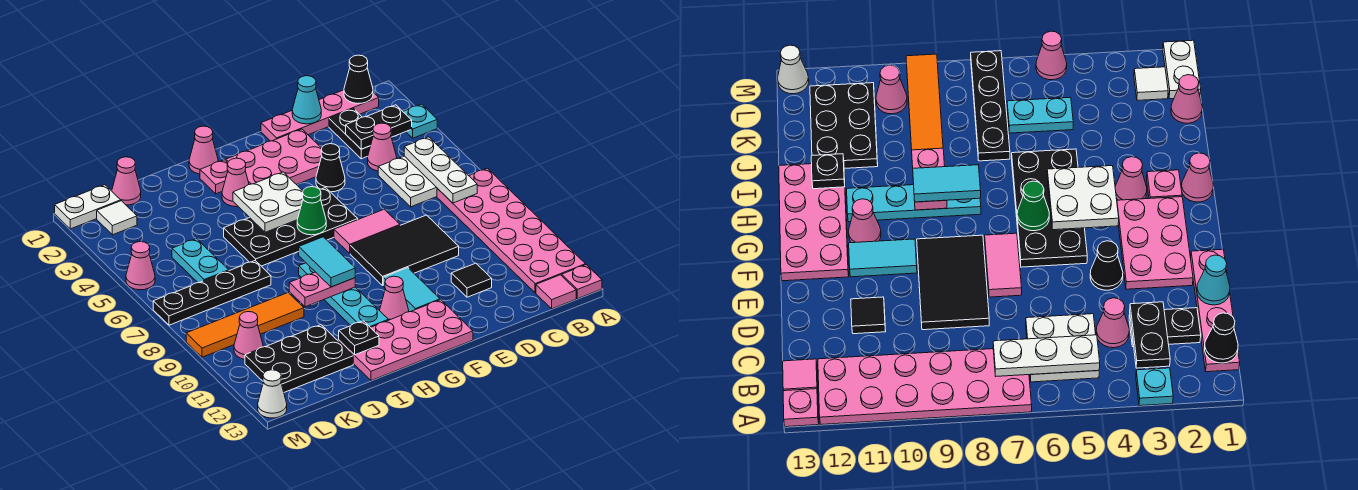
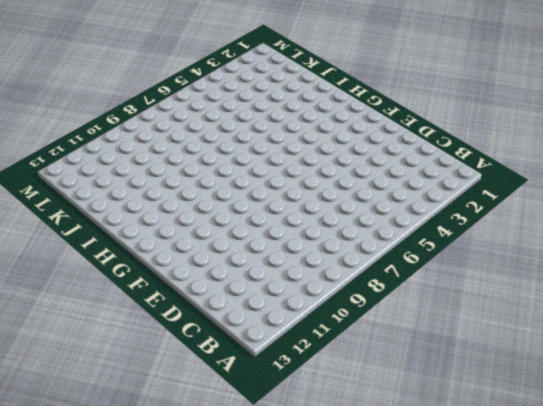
none -> cyan plate A3 level 1
none -> pink plate A7:B12 level 1
none -> pink plate A13 level 1
none -> pink plate B1:E1 level 1

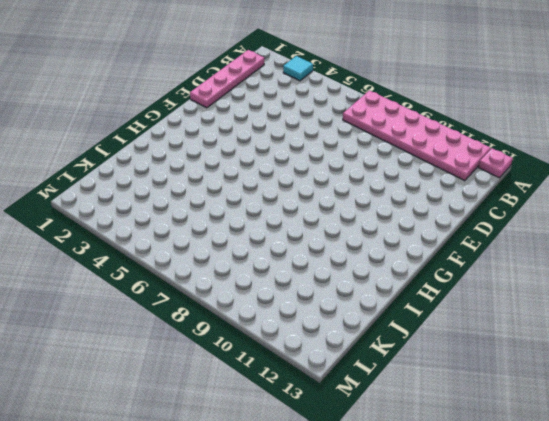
cyan tile A3 level 1 -> cyan plate A3 level 1
none -> white plate B5:C6 level 1
none -> pink tile B13 level 1
none -> black plate C2:C3 level 1
none -> pink cone C4 level 1

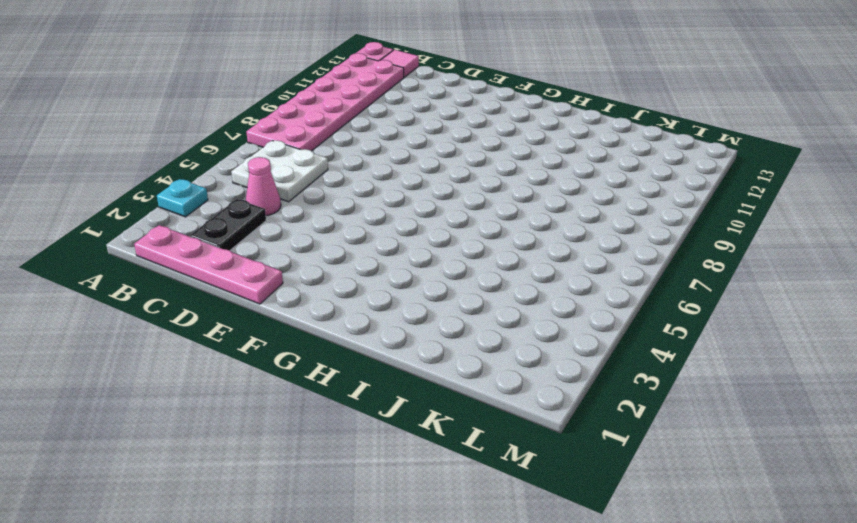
none -> black tile D8:F9 level 1
none -> black tile D11 level 1
none -> pink plate E2:G3 level 1
none -> black cone E4 level 1

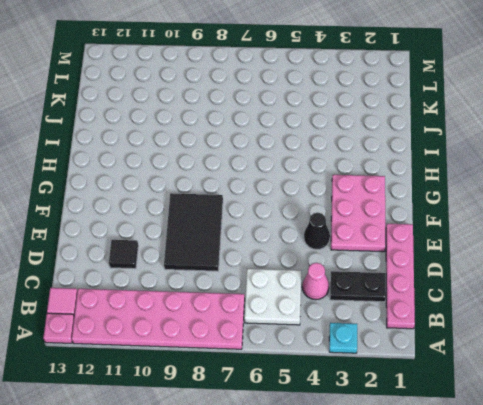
none -> pink tile E7:F7 level 1
none -> black plate F5:I6 level 1
none -> cyan tile F10:F11 level 1
none -> pink plate F12:I13 level 1

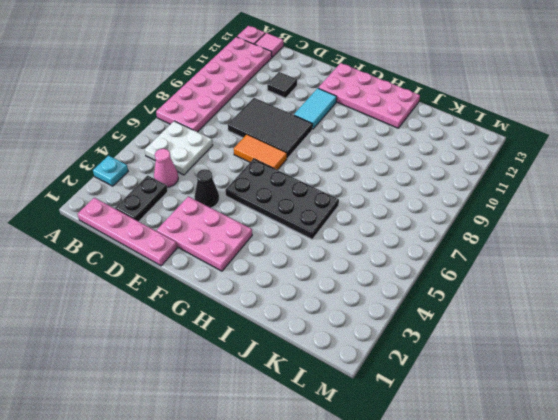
orange tile E7:F7 level 1 -> pink tile E7:F7 level 1
none -> pink cone G11 level 1
none -> pink cone H1 level 1
none -> pink plate H2 level 1
none -> pink cone H3 level 1

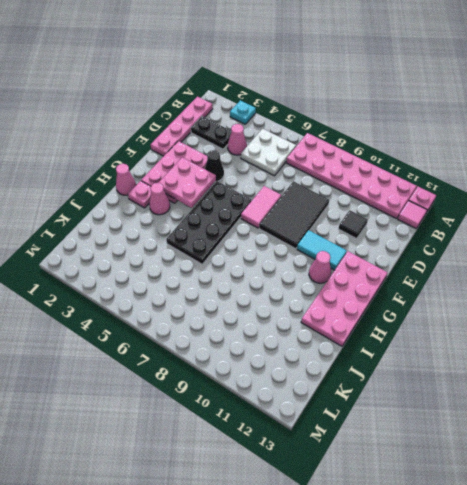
pink plate F3:G4 level 2 -> white plate G4:H5 level 2
none -> cyan plate H8:H11 level 1
none -> black plate J7:M7 level 1
none -> orange tile J9:M9 level 1
none -> black plate J11:L12 level 1

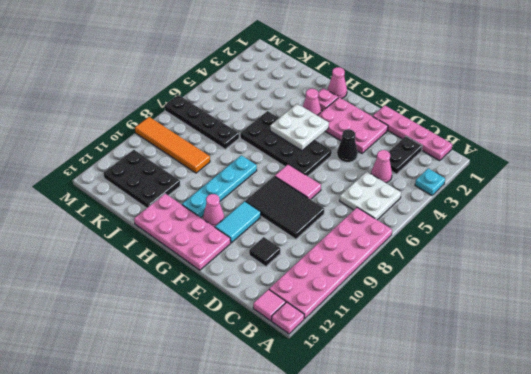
none -> pink cone K1 level 1
none -> cyan plate K5:K6 level 1
none -> white plate L1:M1 level 1
none -> white tile L2 level 1

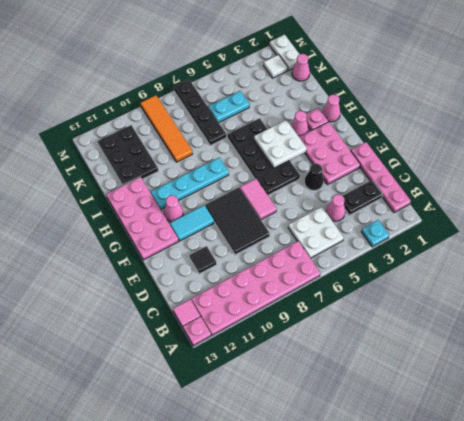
none -> pink cone L10 level 1
none -> pink cone M5 level 1
none -> white cone M13 level 1
none -> black cone B1 level 2

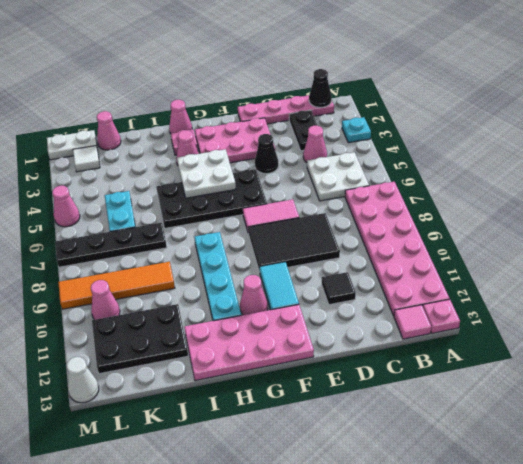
none -> black plate B3:C3 level 2
none -> white plate B5:B7 level 2
none -> cyan cone D1 level 2
none -> green cone G6 level 2

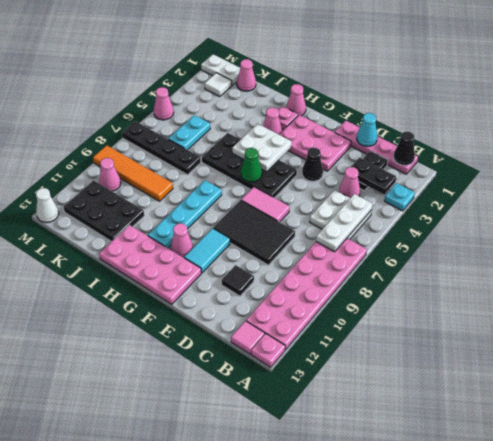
none -> pink plate H9:I9 level 2
none -> black plate I12 level 2
none -> cyan tile H8:H9 level 3

